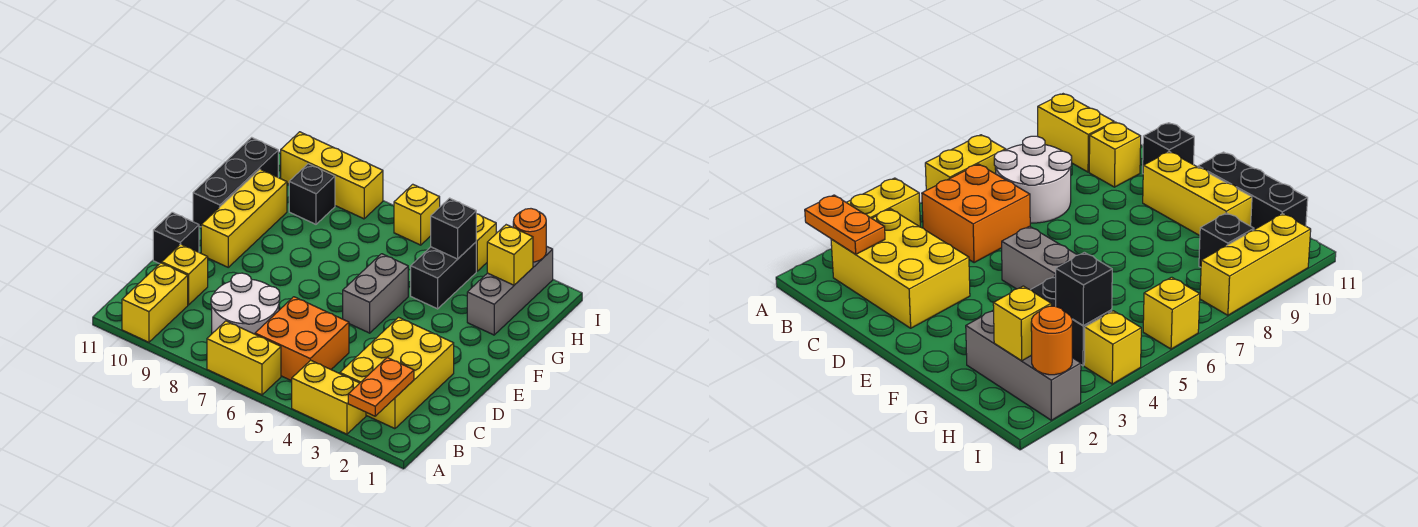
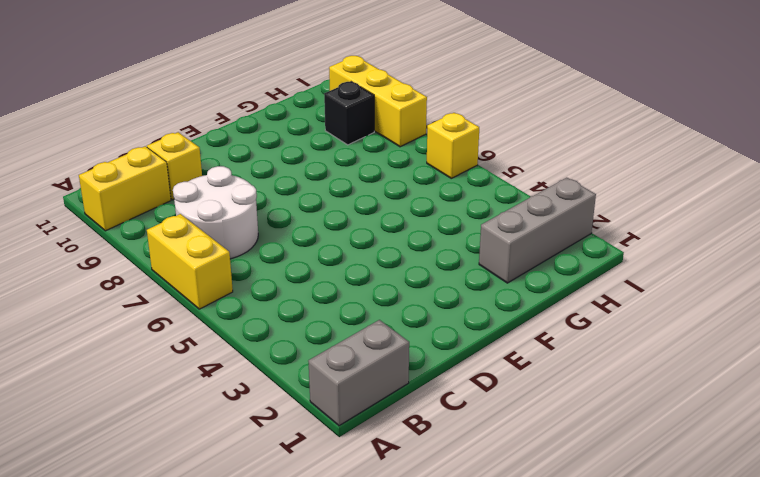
grey brick A1:B1 level 1 -> grey brick E5:F5 level 1
none -> yellow brick A3:A4 level 1
none -> yellow brick B2:D3 level 1
none -> orange brick B5:C6 level 1

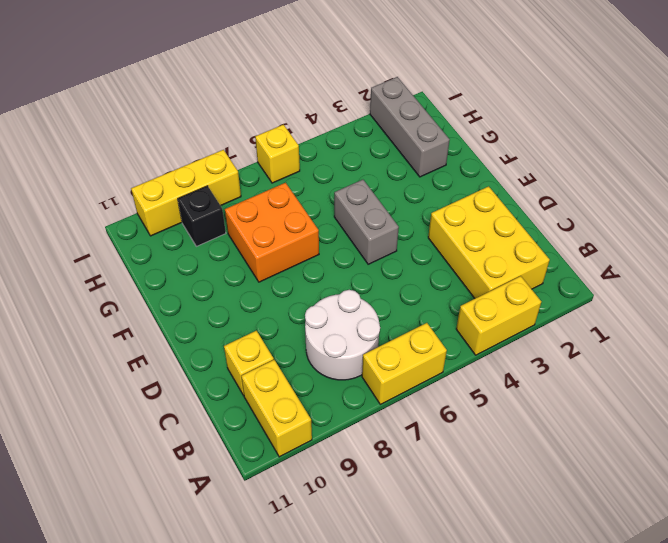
orange brick F7:G8 level 1 -> orange brick B5:C6 level 1
none -> black brick D11 level 1
none -> yellow brick E10:G10 level 1
none -> black brick F11:H11 level 1

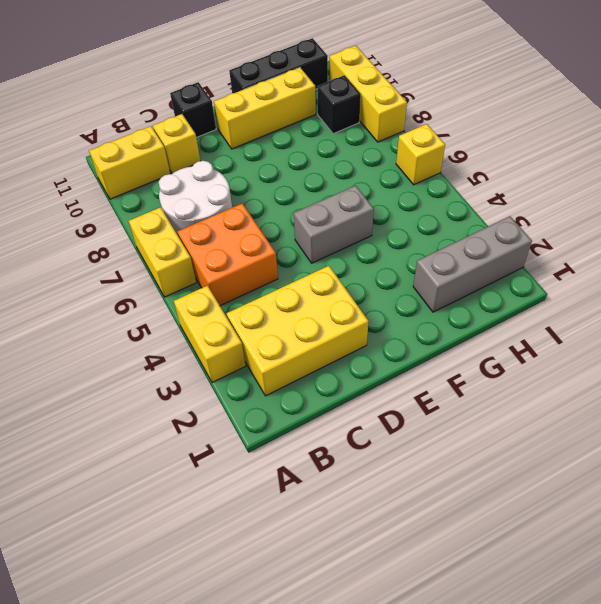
none -> black brick G4:H4 level 1
none -> yellow brick I4 level 1
none -> orange plate A2:B2 level 2

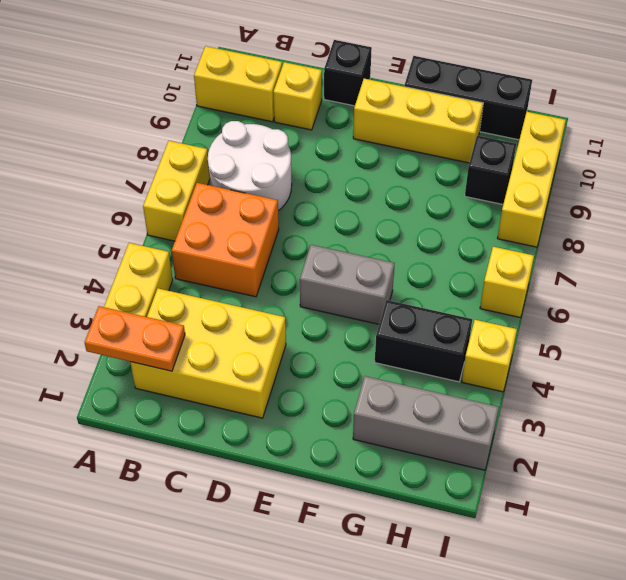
none -> yellow brick H2 level 2
none -> black brick H4 level 2
none -> orange round brick I2 level 2

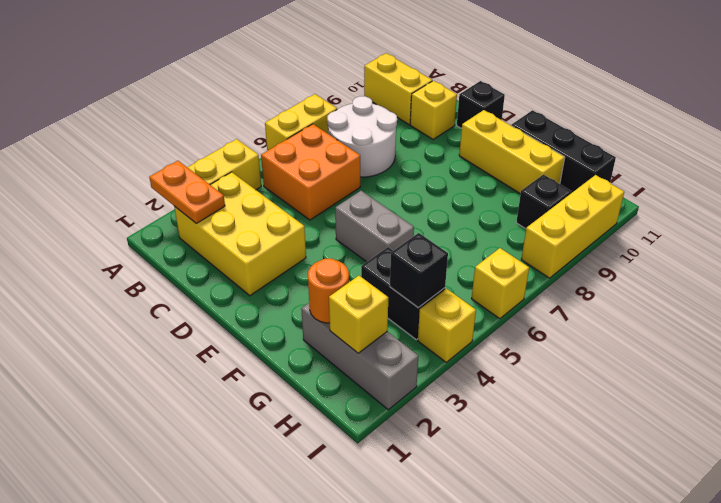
orange round brick G2 level 2 -> orange round brick I2 level 2

